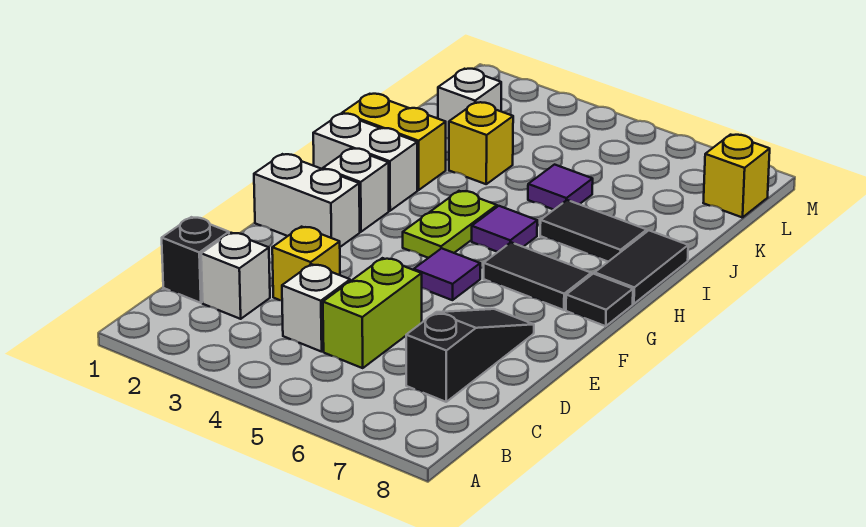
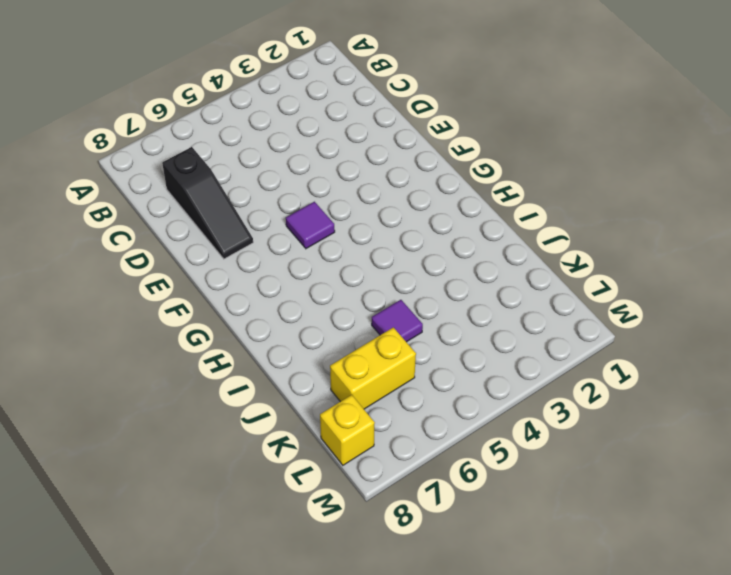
yellow brick K6:K7 level 1 -> yellow brick I1:I2 level 1
none -> black brick C1 level 1
none -> white brick C2 level 1
none -> white brick C4 level 1

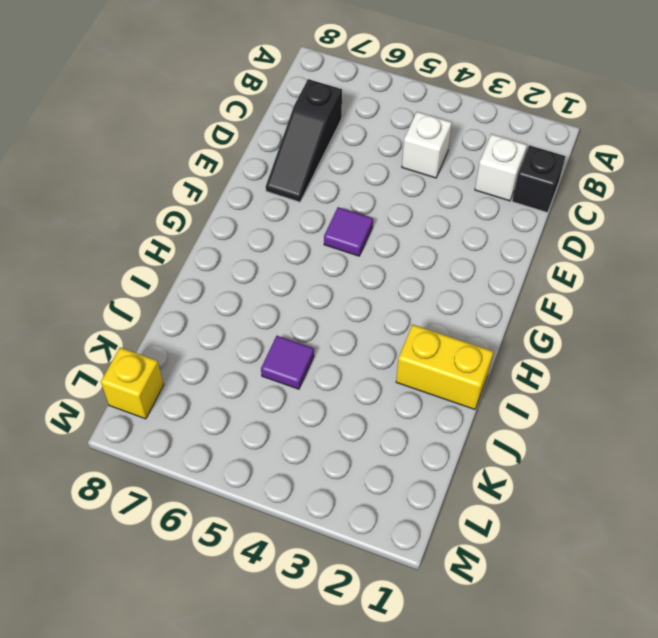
none -> lime brick C5:D5 level 1
none -> yellow brick D3 level 1
none -> white brick F1:F2 level 1

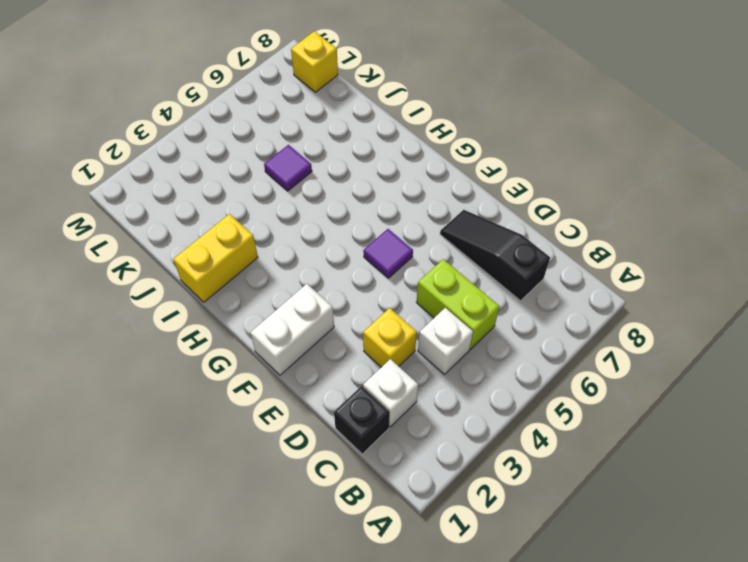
none -> white brick G2 level 1
none -> lime plate G4:H4 level 1
none -> black tile G6:G7 level 1

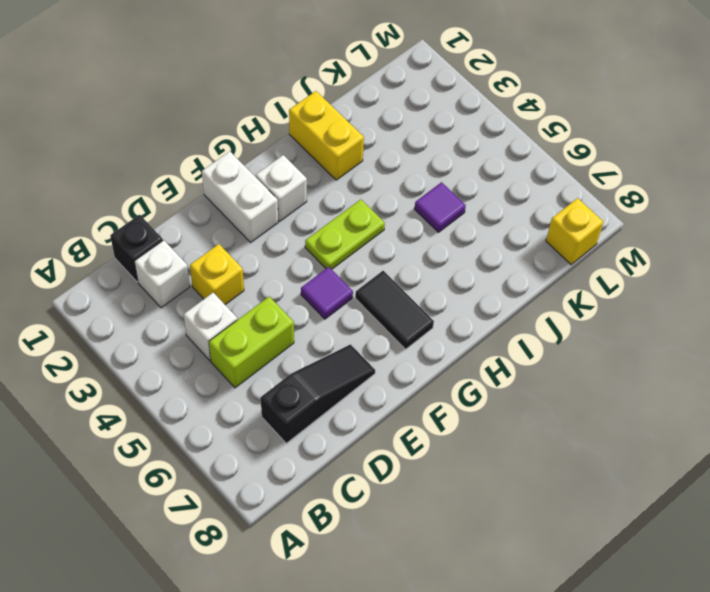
none -> black tile G8 level 1
none -> white brick H1:H2 level 1
none -> purple tile H5 level 1

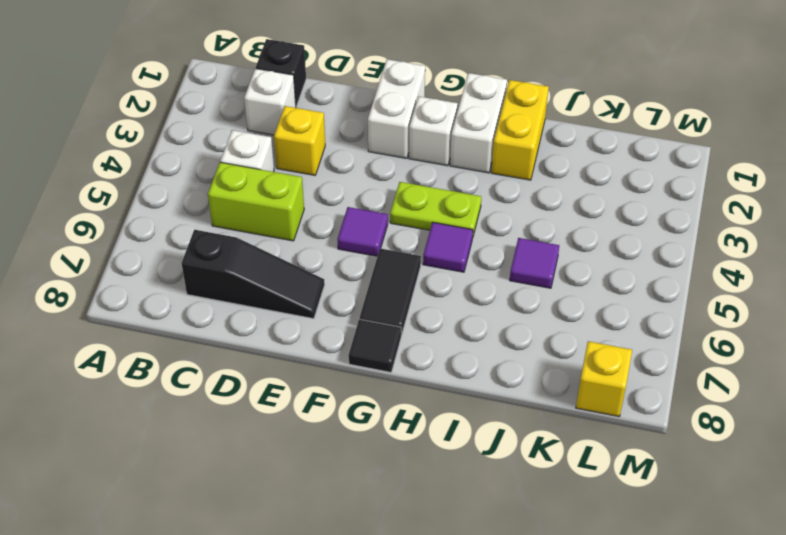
none -> black tile H8:I8 level 1
none -> black tile I6:I7 level 1
none -> yellow brick J3 level 1

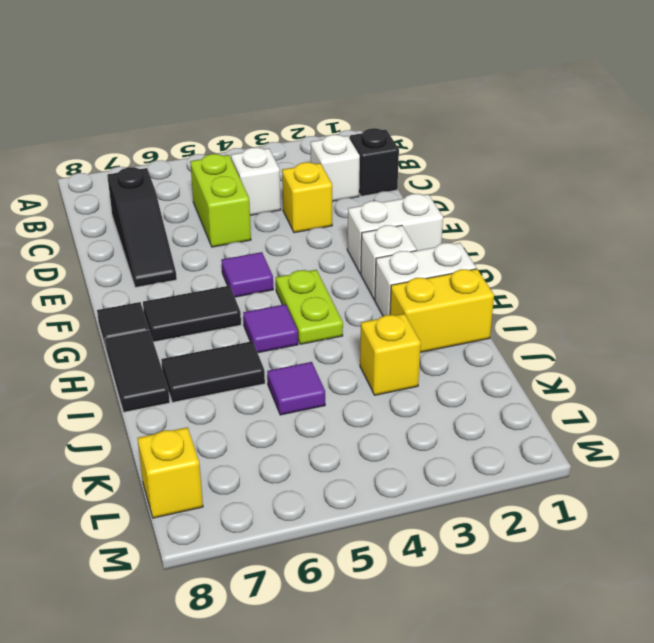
none -> white brick K2 level 1

